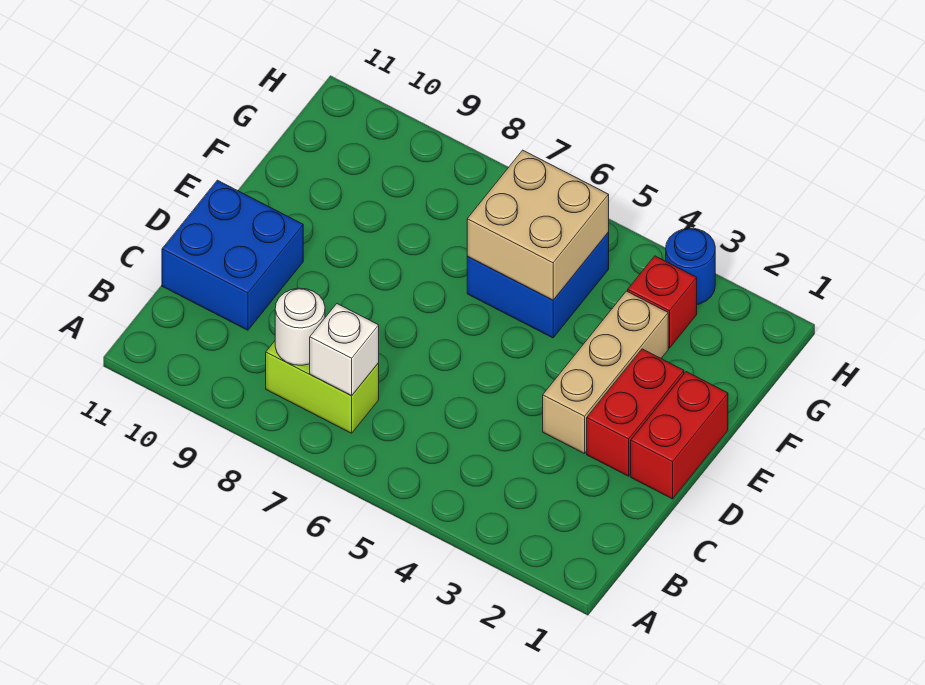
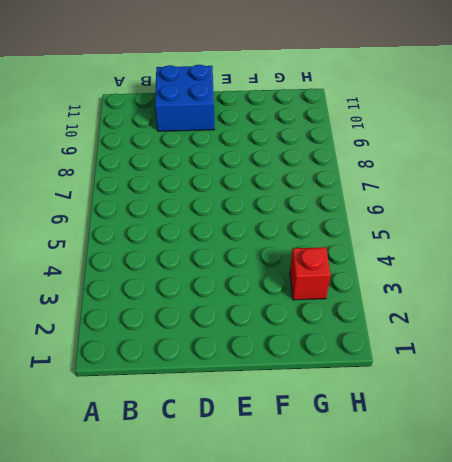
none -> lime brick B7:B8 level 1
none -> red brick D1:E1 level 1

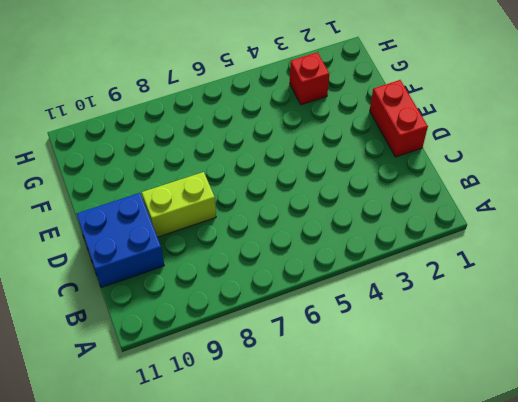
lime brick D8:D9 level 1 -> lime brick B7:B8 level 1
none -> red brick D2:E2 level 1
none -> tan brick D3:F3 level 1

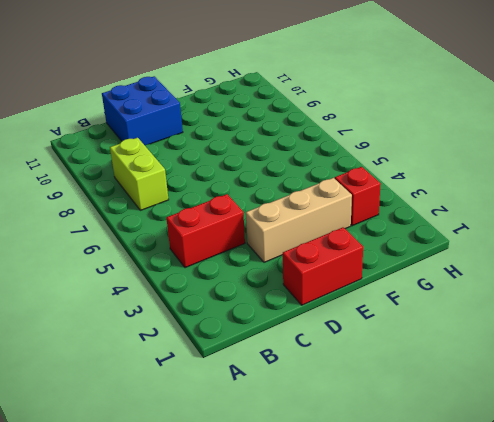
red brick B4:C4 level 1 -> red brick D2:E2 level 1
none -> blue brick F5:G6 level 1
none -> blue round brick H3 level 1

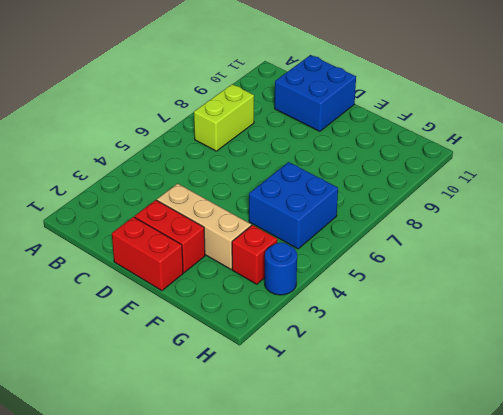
none -> white brick B7 level 2
none -> white round brick B8 level 2

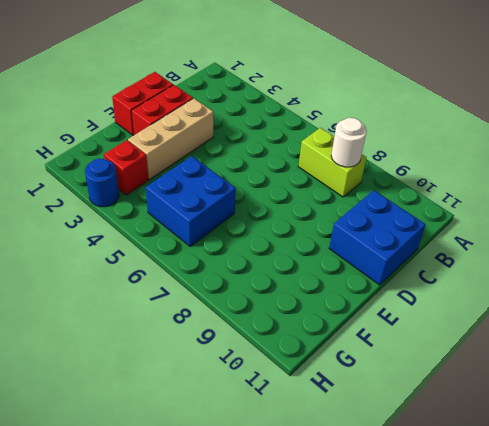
none -> white brick B7 level 2
none -> tan brick F5:G6 level 2

